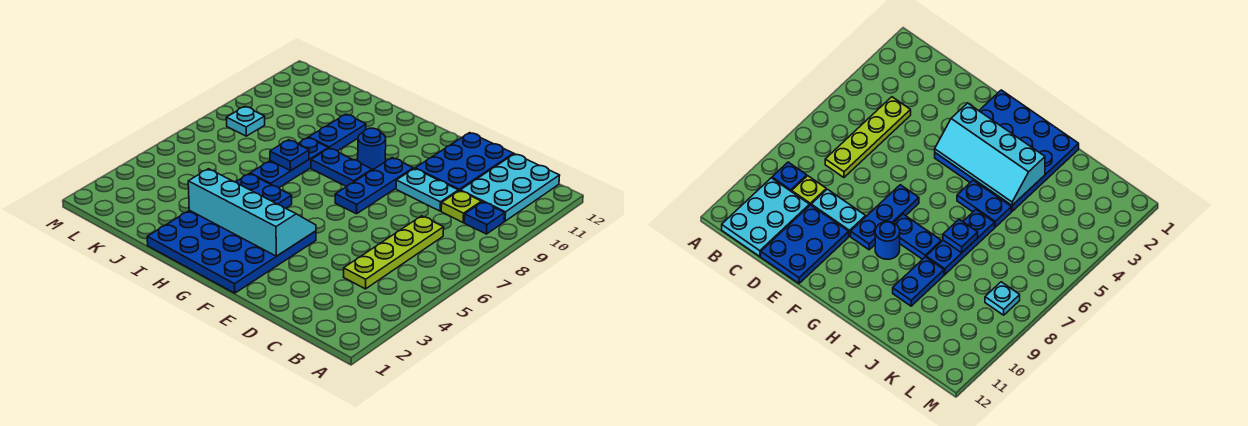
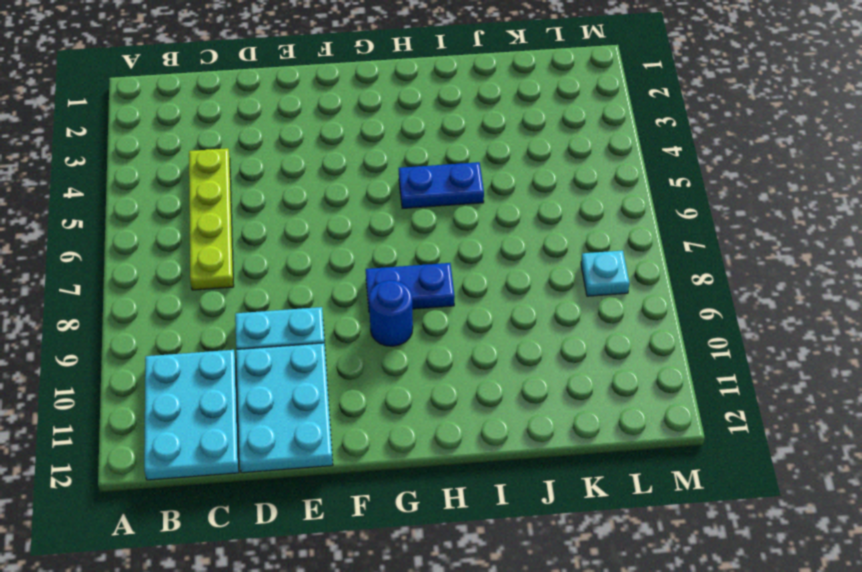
cyan plate D10:E12 level 1 -> blue plate D10:E12 level 1
none -> blue plate B9 level 1
none -> lime plate C9 level 1
none -> blue plate F1:I4 level 1

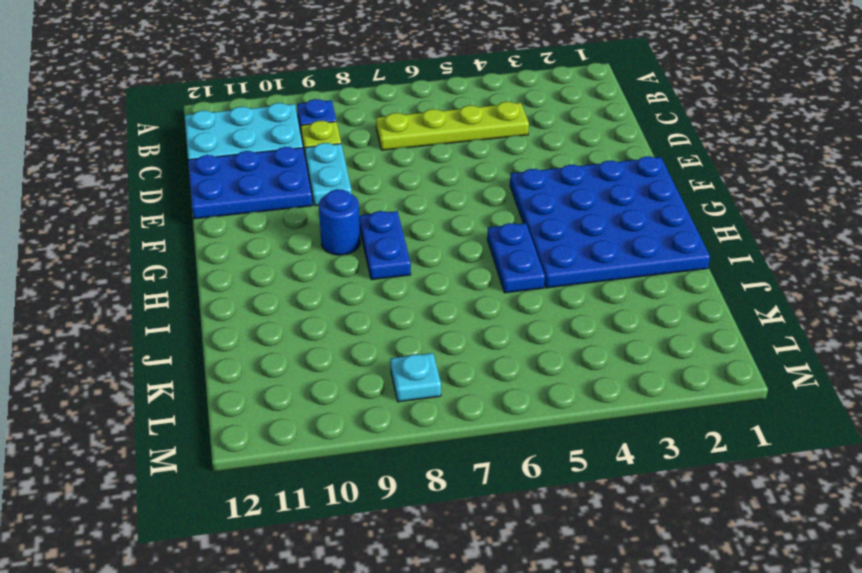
none -> blue plate F7:F9 level 1
none -> blue plate I6:I8 level 1
none -> blue plate I9:I10 level 1

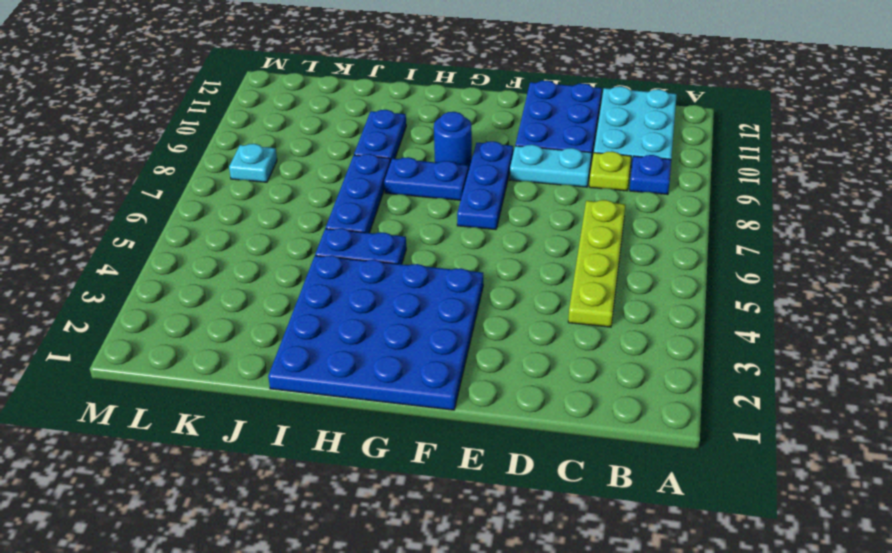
none -> cyan slope F3:I4 level 2 top 3
none -> blue plate I7 level 2

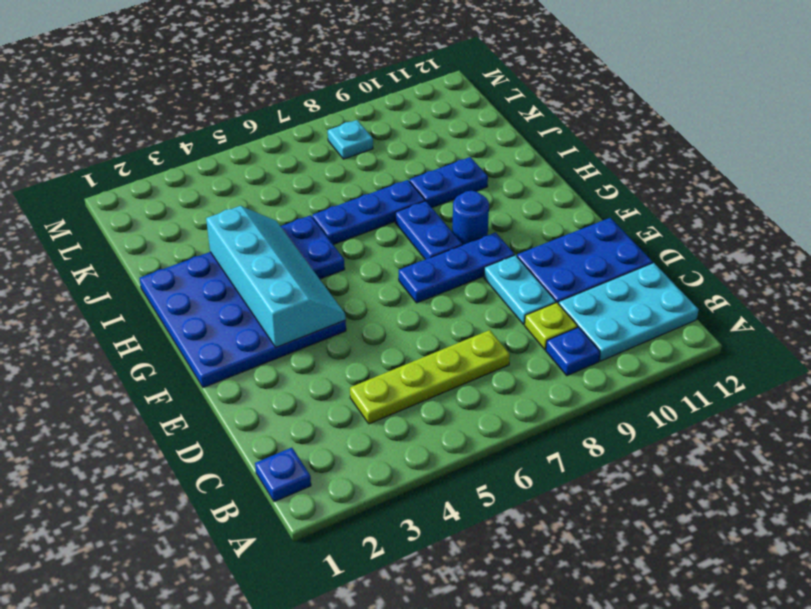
blue plate B1 level 1 -> blue plate I7 level 2

